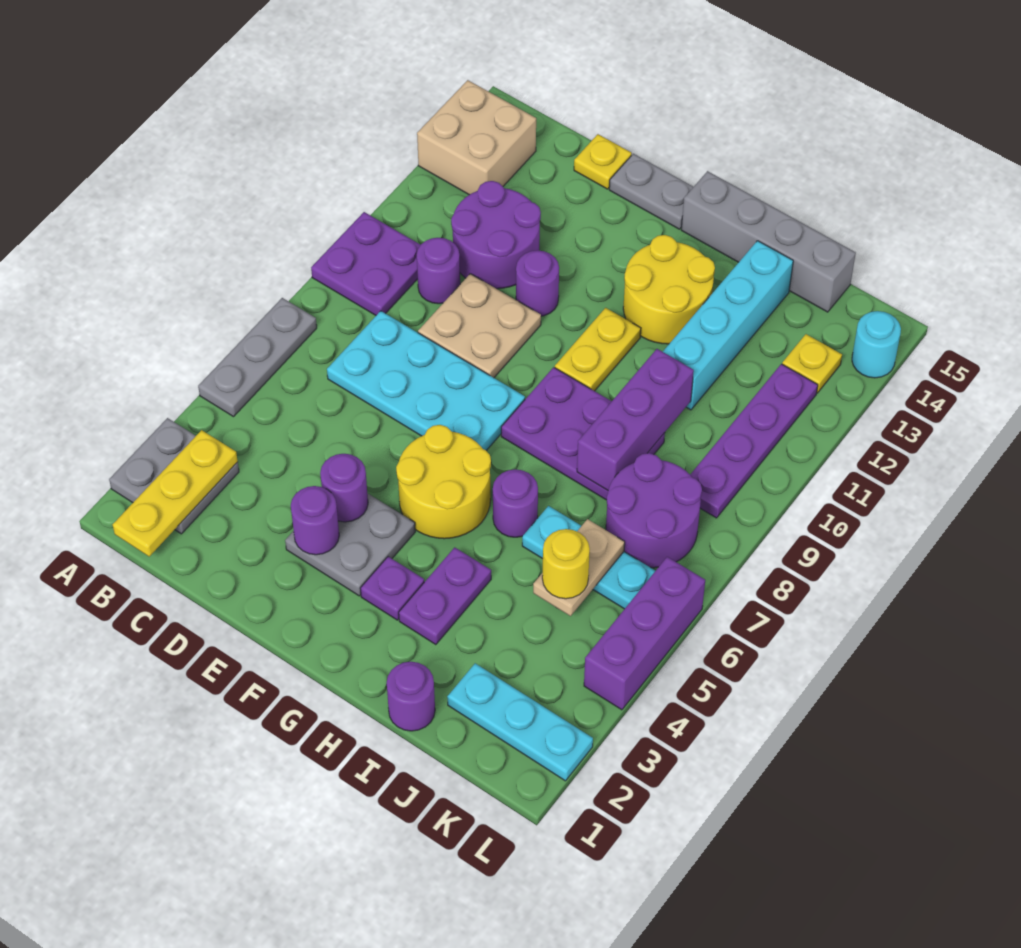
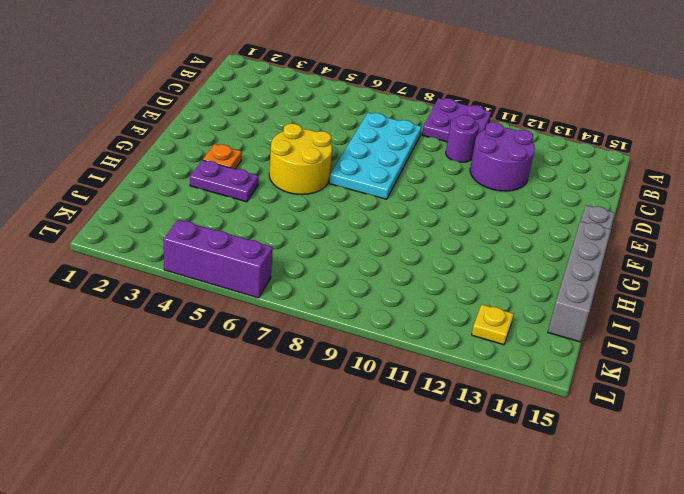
orange plate G3 level 1 -> purple plate G3 level 1
none -> grey plate A2:B3 level 1
none -> grey plate A5:A7 level 1
none -> tan brick A13:B14 level 1
none -> tan plate D9:E10 level 1

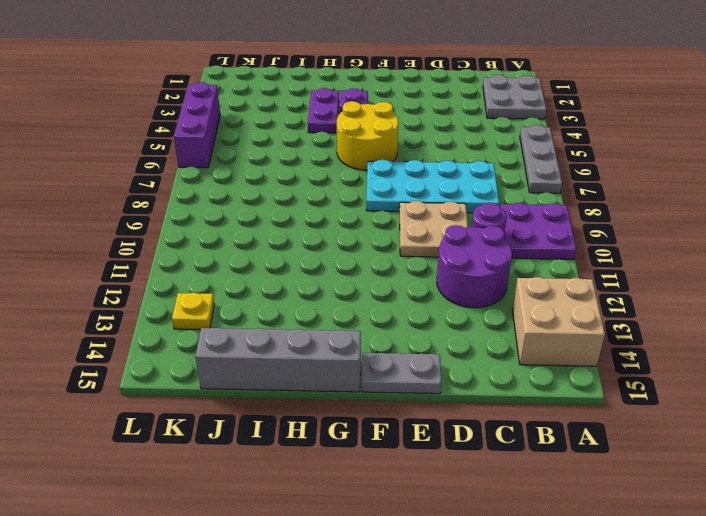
none -> yellow plate D15 level 1
none -> grey plate E3:F4 level 1
none -> purple round brick E11 level 1
none -> purple plate G8:I9 level 1

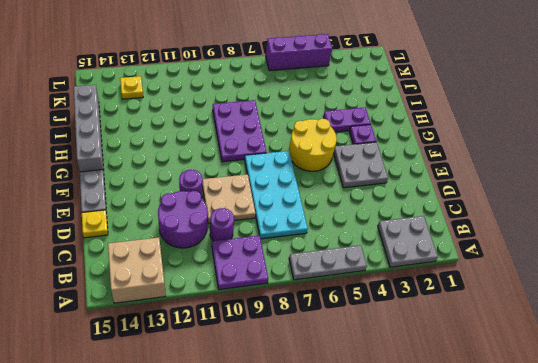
none -> yellow plate G10:G11 level 1
none -> yellow round brick G12:H13 level 1
none -> purple round brick H6 level 1
none -> purple round brick I1 level 1

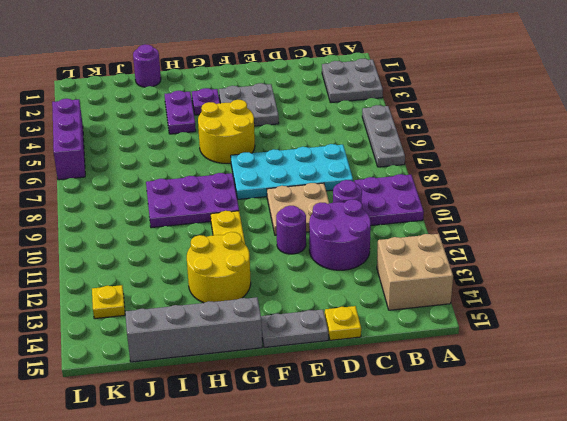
none -> purple round brick H6 level 1
none -> cyan plate I6:K6 level 1
none -> cyan brick I11:I14 level 1
none -> cyan plate J2:L2 level 1

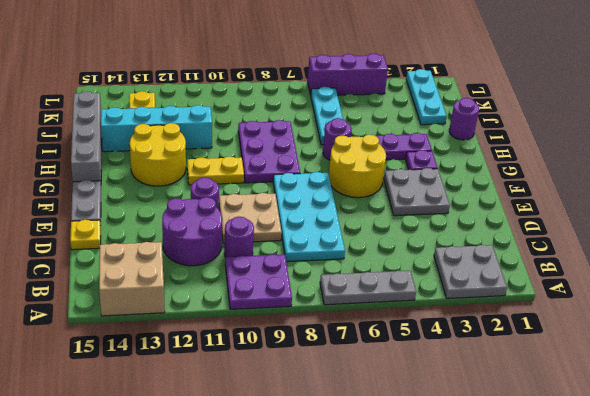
none -> purple round brick J7:K8 level 1
none -> purple plate K9:K12 level 1
none -> cyan round brick L14 level 1
none -> yellow plate B1:B3 level 2

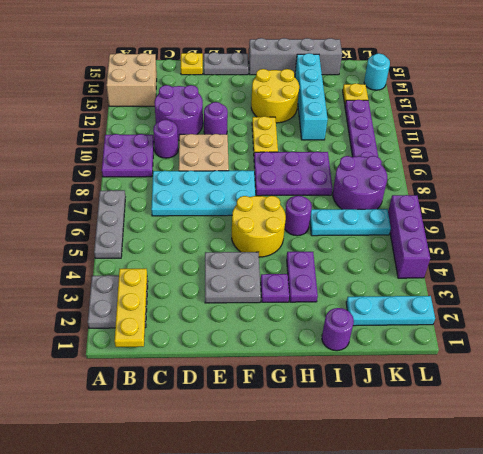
none -> purple round brick E3 level 2
none -> purple round brick E4 level 2
none -> purple brick I8:I10 level 2
none -> tan plate J5:J6 level 2

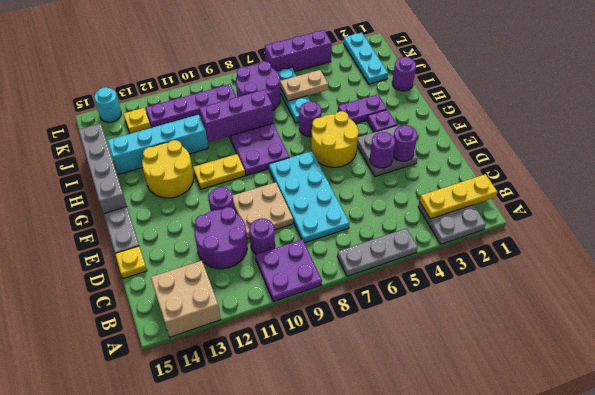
none -> yellow round brick J5 level 3

